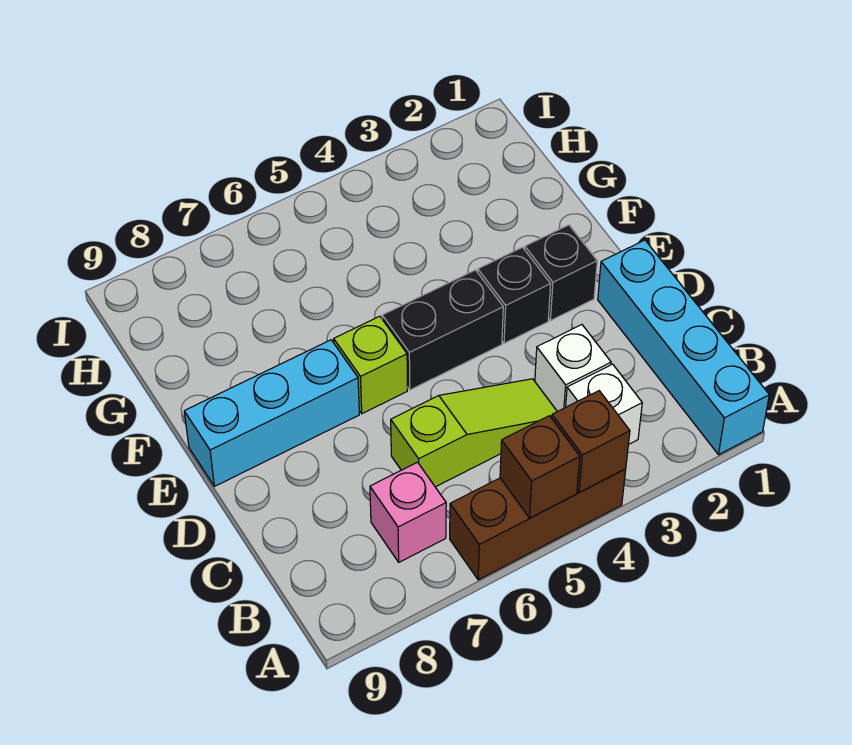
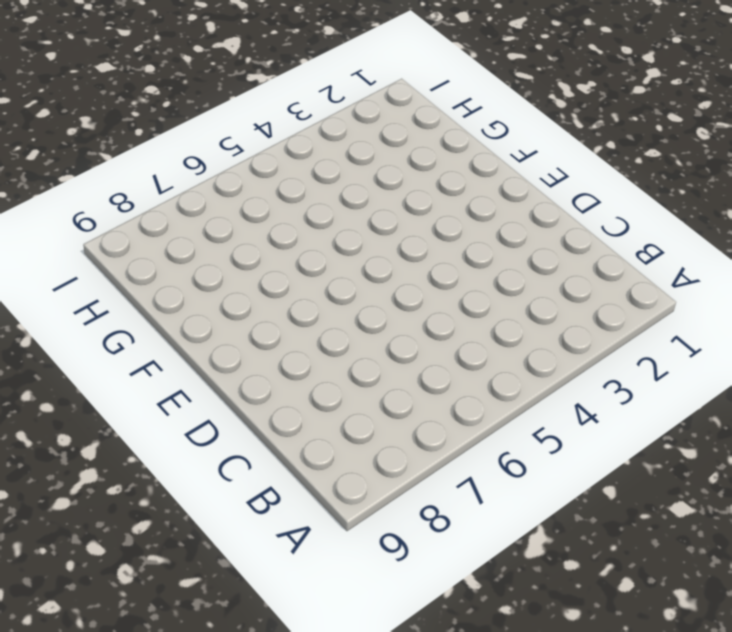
none -> cyan brick A1:D1 level 1
none -> brown brick A4:A6 level 1
none -> white brick B3 level 1

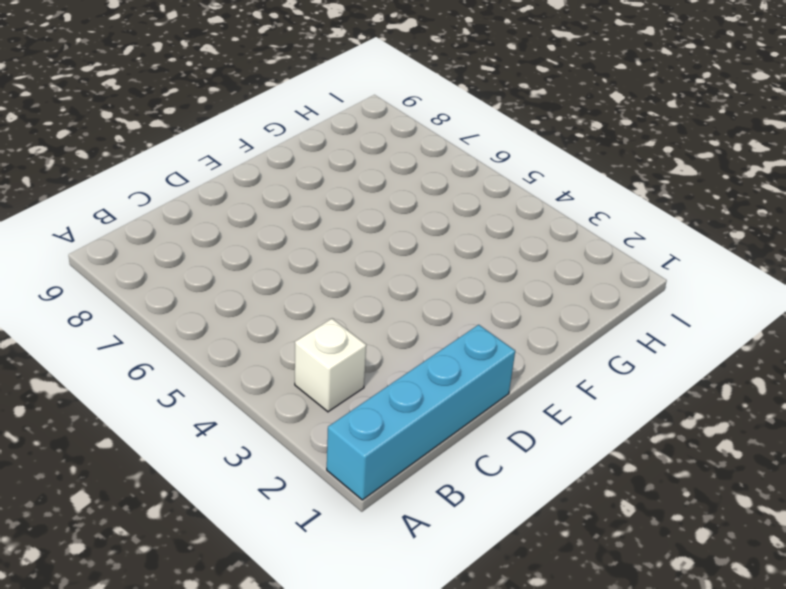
none -> brown brick A4:A6 level 1
none -> pink brick B7 level 1
none -> white brick C3 level 1

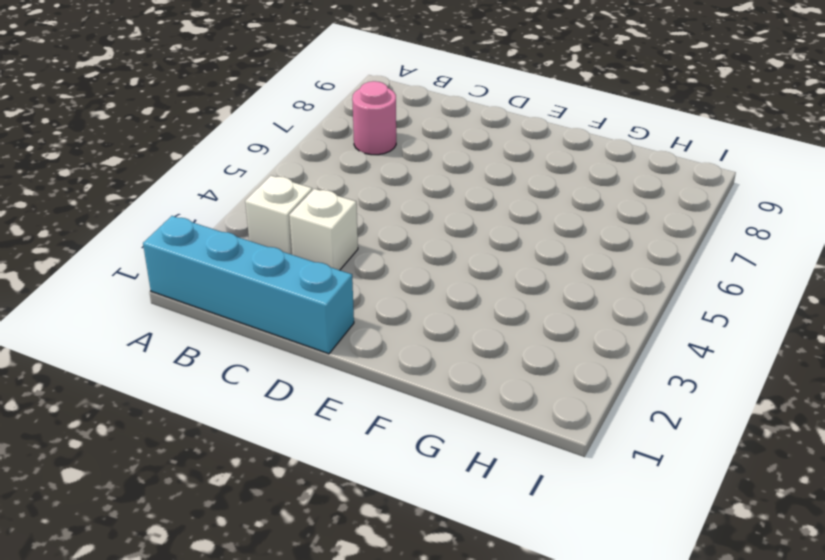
pink round brick B7 level 1 -> pink brick B7 level 1
none -> brown brick A4:A6 level 1
none -> lime slope C4:C6 level 1 top 6
none -> black brick E2 level 1

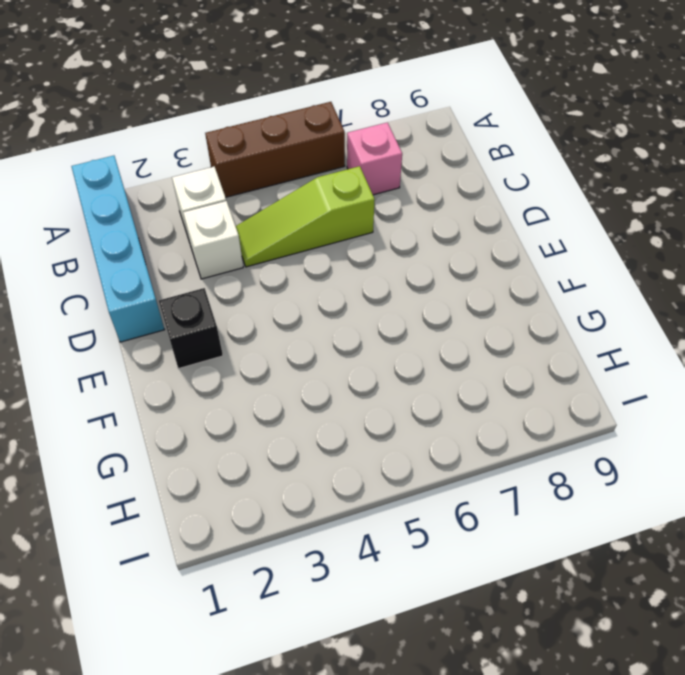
none -> black brick E3 level 1
none -> black brick E4:E5 level 1
none -> lime brick E6 level 1

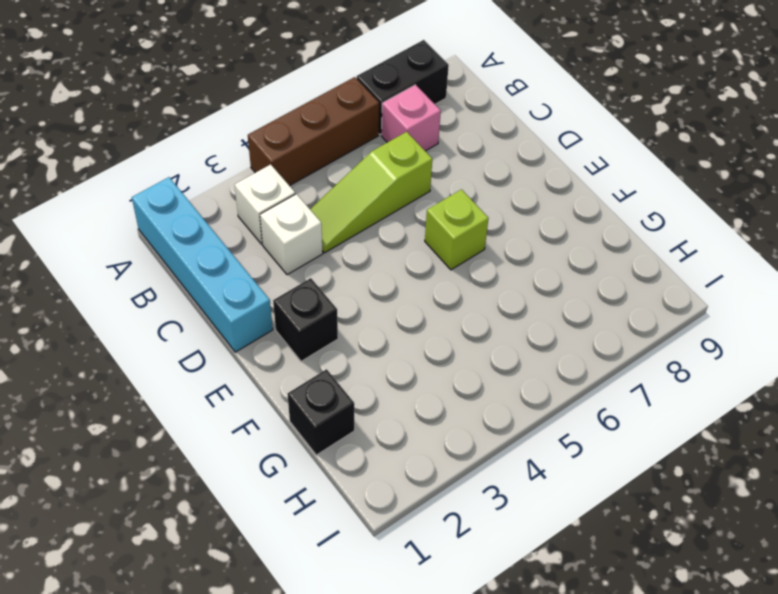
black brick A7:A8 level 1 -> black brick E4:E5 level 1
black brick G1 level 1 -> black brick E3 level 1
none -> cyan brick E7:E9 level 1
none -> brown brick A4 level 2
none -> brown brick A5 level 2

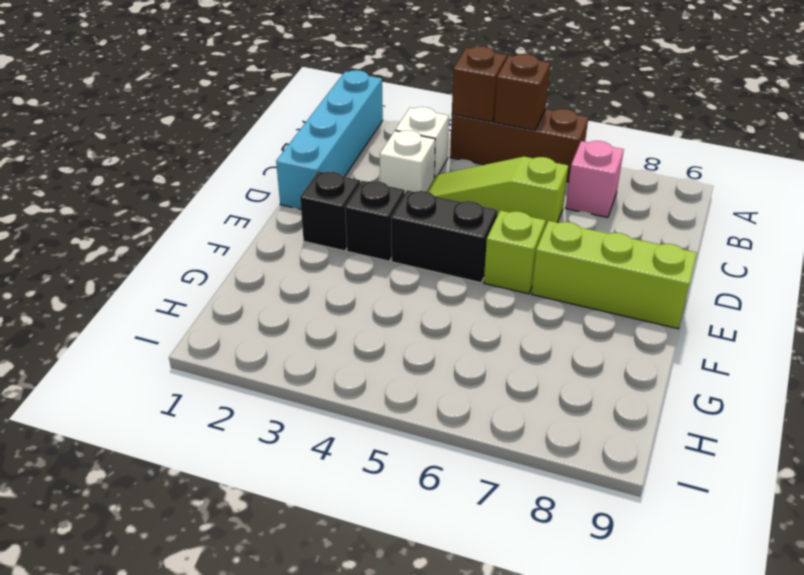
lime brick E7:E9 level 1 -> cyan brick E7:E9 level 1

